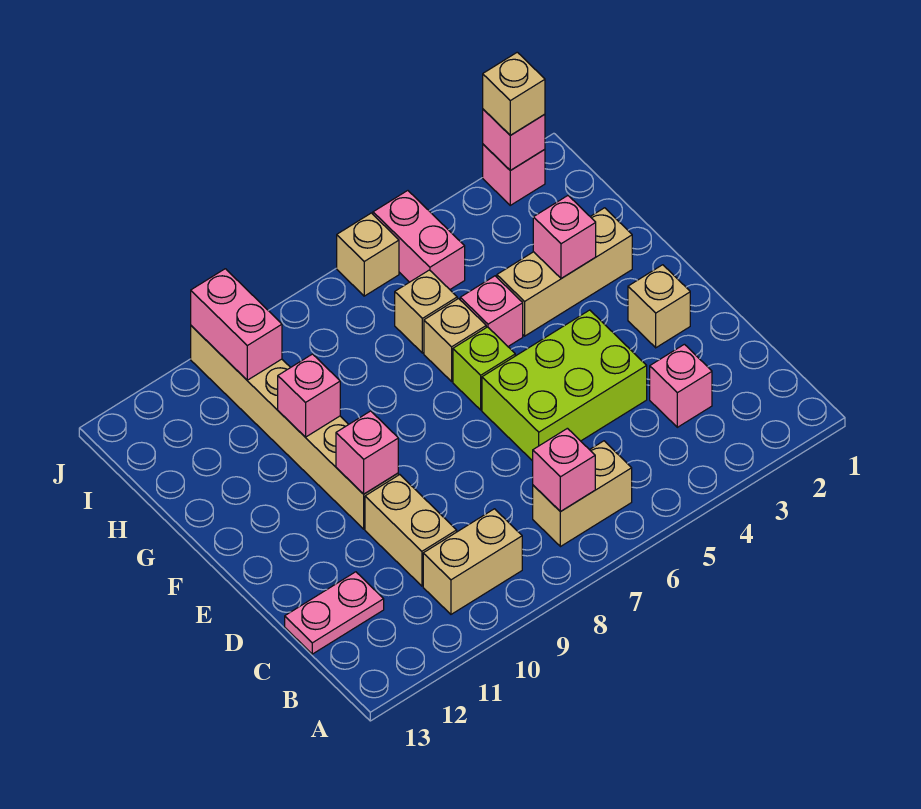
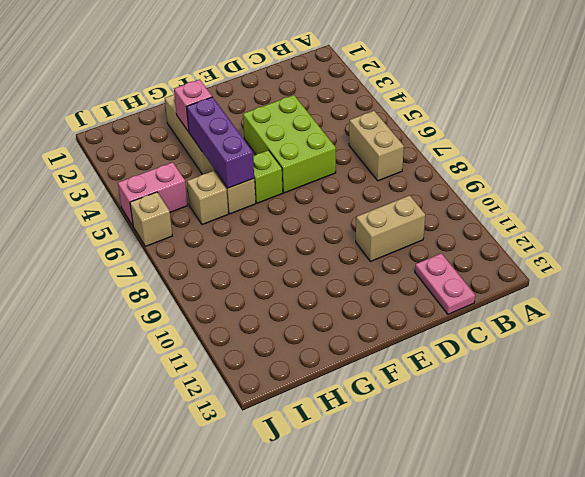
purple brick G4:G6 level 2 -> none
none -> tan brick B9:B10 level 1
none -> pink brick C3 level 1
none -> tan brick E2 level 1

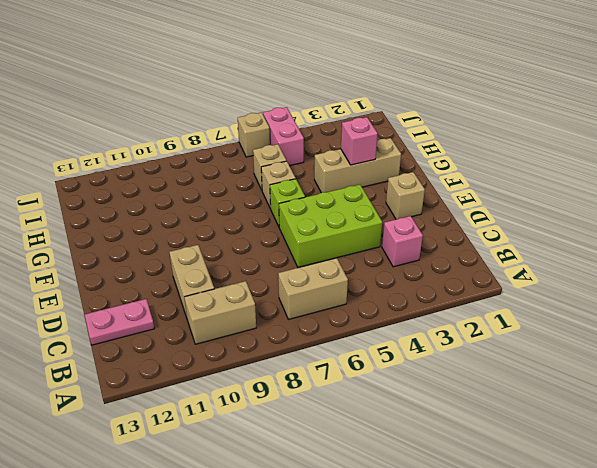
none -> tan brick E10:J10 level 1
none -> pink brick G5 level 1
none -> pink brick J2 level 1

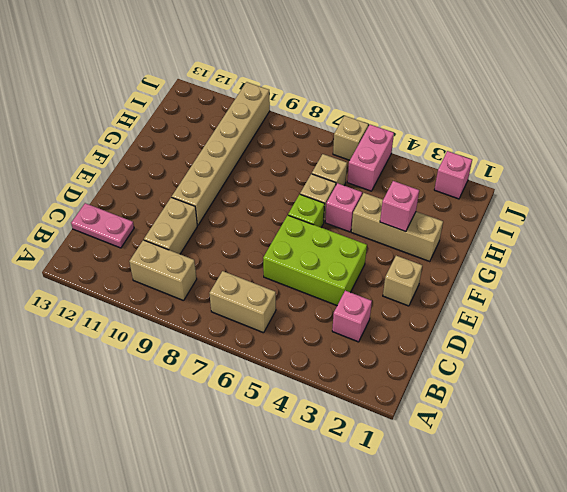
none -> pink brick B7 level 2
none -> pink brick E10 level 2
none -> pink brick G10 level 2

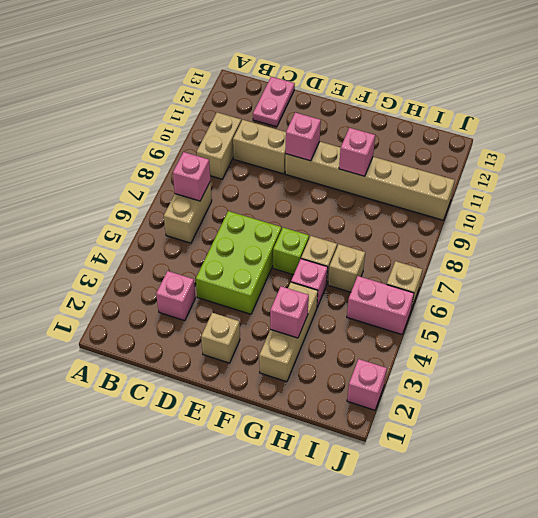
none -> pink brick I10:J10 level 2
none -> pink brick J2 level 2
none -> tan brick J2 level 3

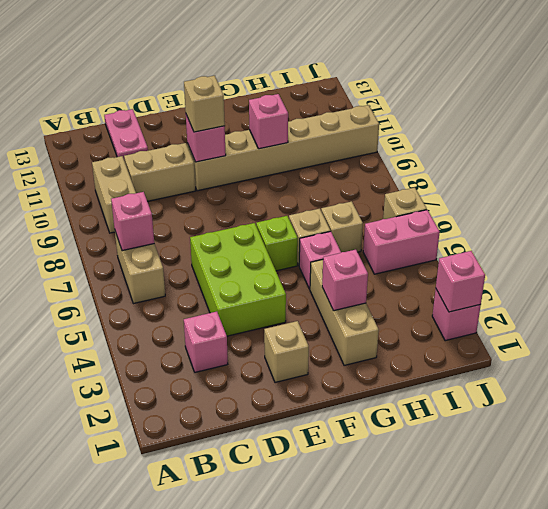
tan brick E10 level 3 -> tan brick J2 level 3
none -> pink brick I10:J10 level 2

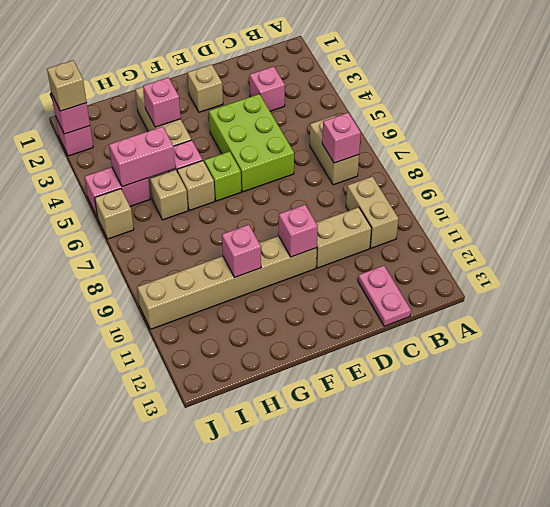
pink brick H5:I5 level 2 -> pink brick I10:J10 level 2

